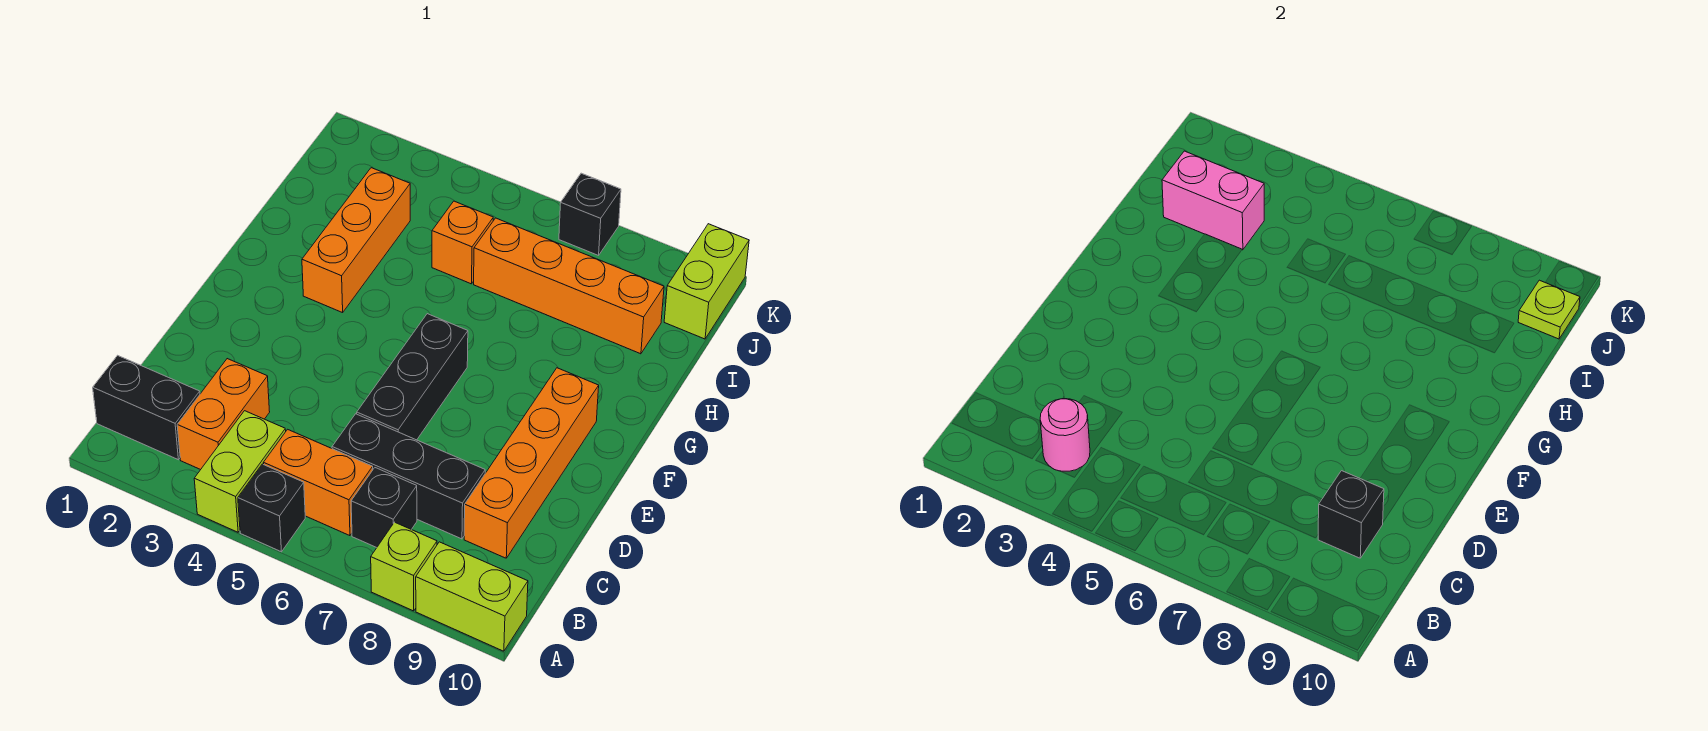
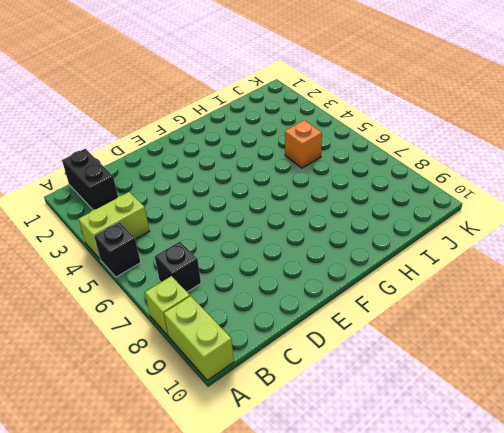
none -> orange brick B3:C3 level 1
none -> orange brick B5:B6 level 1
none -> black brick C6:C8 level 1

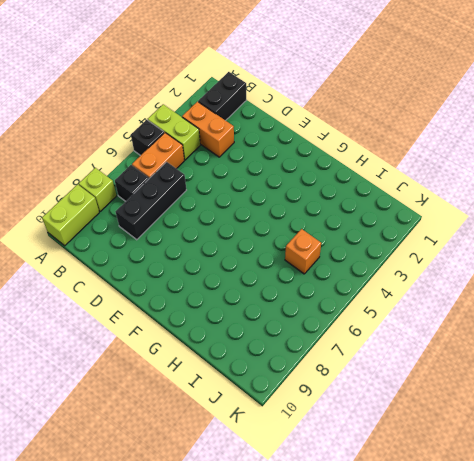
none -> orange brick C9:F9 level 1
none -> black brick D6:F6 level 1
none -> orange brick G3:I3 level 1

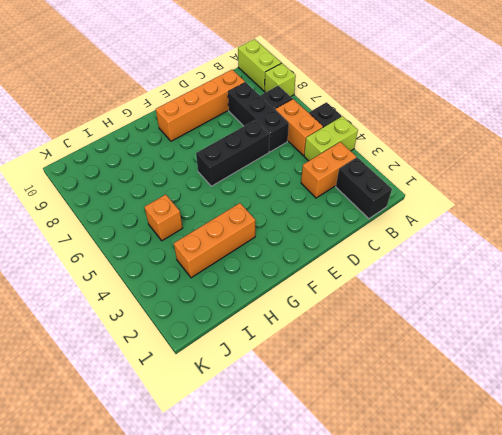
none -> orange brick I6:I9 level 1
none -> lime brick J10:K10 level 1
none -> black brick K7 level 1

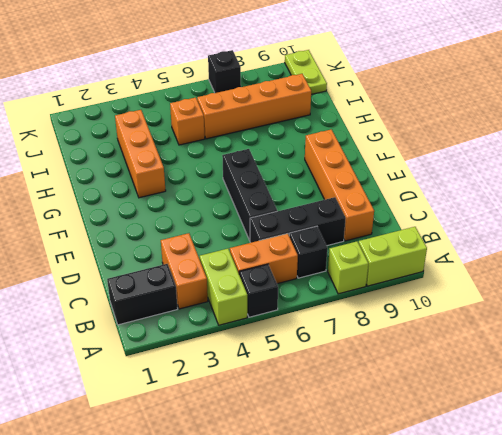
lime plate J10:K10 level 1 -> lime brick J10:K10 level 1
none -> pink round brick B3 level 2
none -> black brick C9 level 2
none -> pink brick I2:I3 level 2

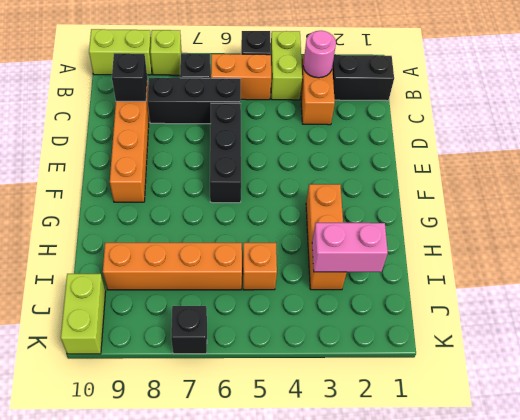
none -> lime plate J10 level 2

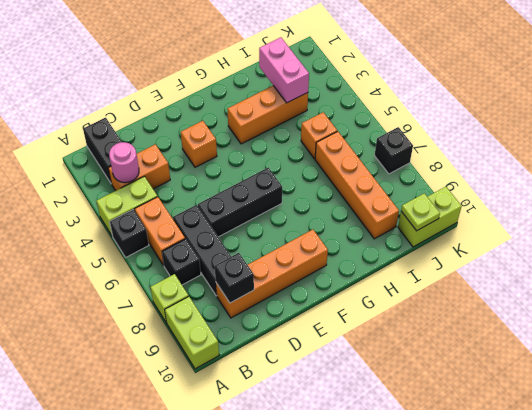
orange brick E3 level 1 -> none

